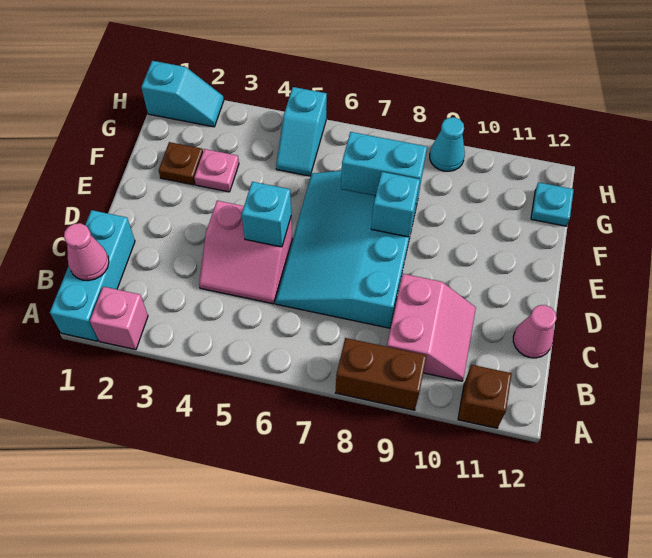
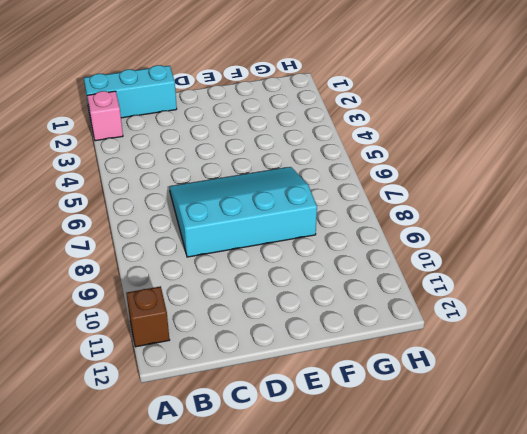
none -> brown brick A8:A9 level 1
none -> pink slope B9:C10 level 1 top 9
none -> pink slope C4:D5 level 1 top D

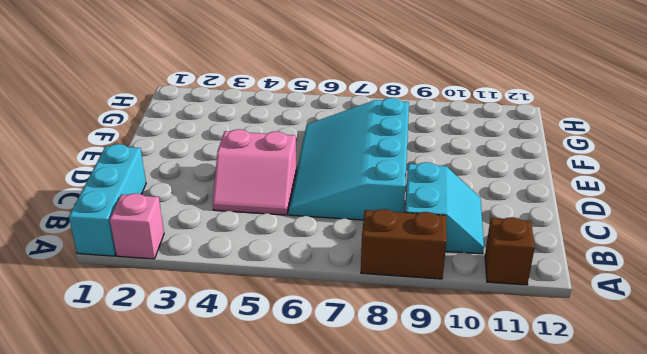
cyan slope B9:C10 level 1 top 9 -> pink slope B9:C10 level 1 top 9
none -> pink cone C12 level 1
none -> brown plate F2 level 1
none -> pink plate F3 level 1

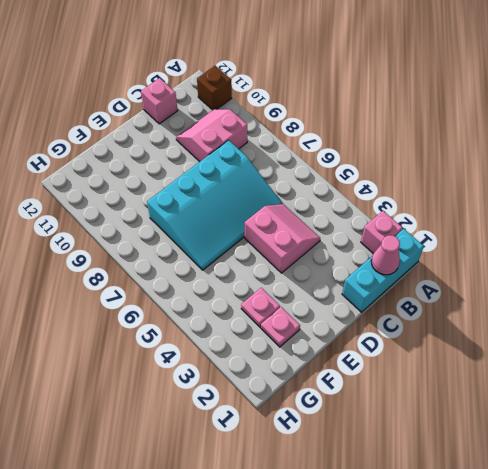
pink brick C12 level 1 -> pink cone C12 level 1
pink plate F2 level 1 -> brown plate F2 level 1
none -> brown brick A8:A9 level 1
none -> cyan slope G5:H5 level 1 top H
none -> cyan plate G12 level 1

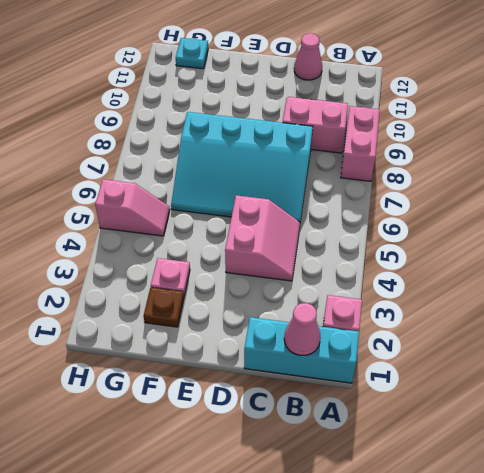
pink brick A8:A9 level 1 -> brown brick A8:A9 level 1
pink slope G5:H5 level 1 top H -> cyan slope G5:H5 level 1 top H
none -> brown brick A11 level 1
none -> cyan slope H1:H2 level 1 top 1
none -> cyan cone H9 level 1

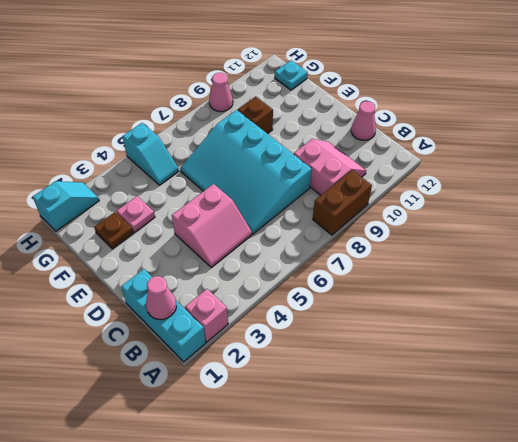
brown brick F9 level 1 -> brown brick A11 level 1
pink cone H9 level 1 -> cyan cone H9 level 1
none -> cyan brick D5 level 2
none -> cyan brick E8 level 2
none -> cyan brick F7:F8 level 2

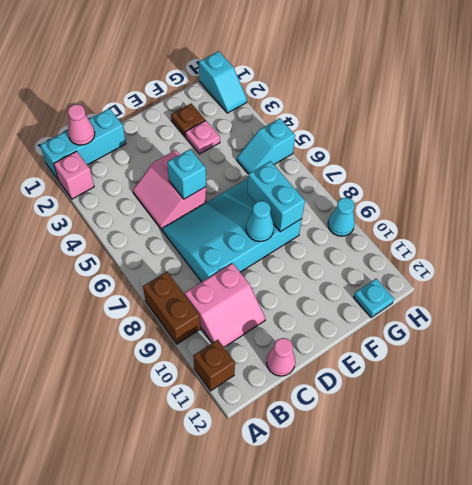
cyan cone E8 level 2 -> cyan brick E8 level 2

